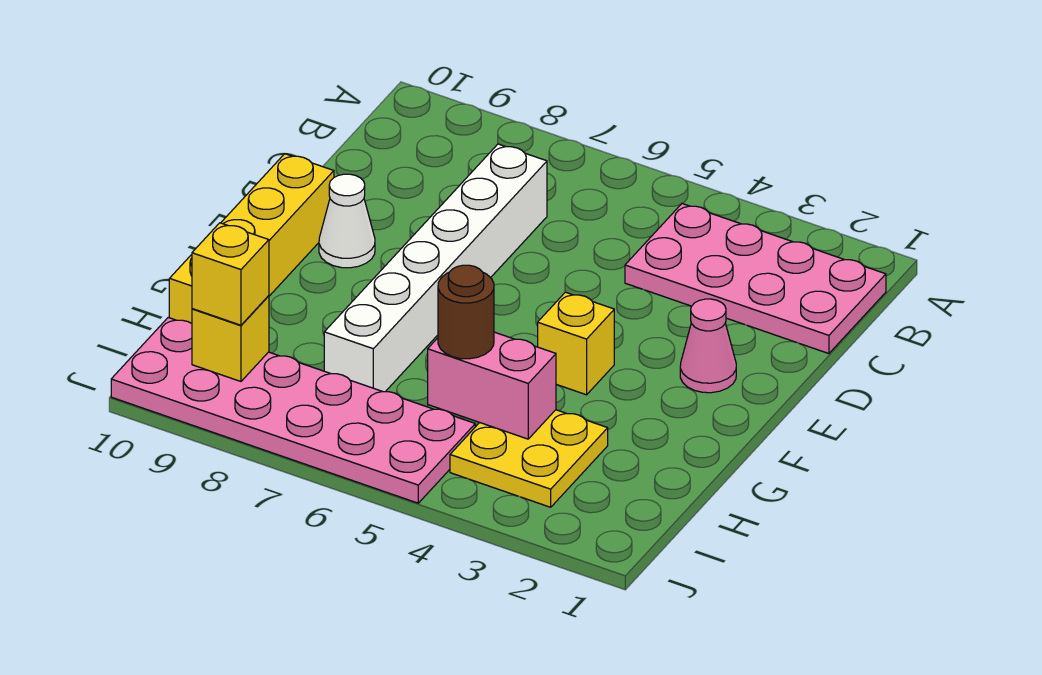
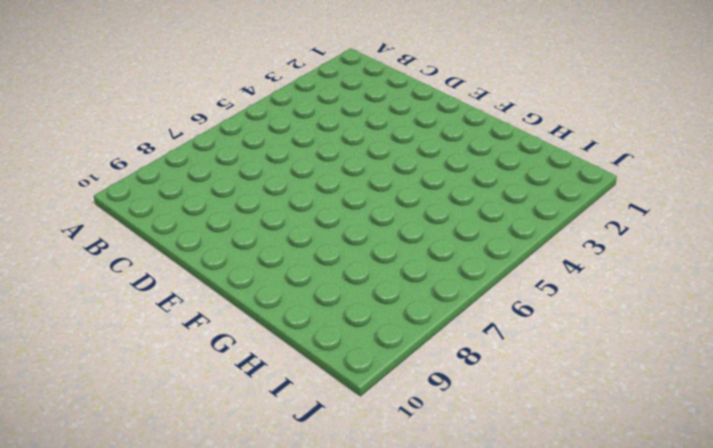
none -> pink plate B1:C4 level 1
none -> white brick C7:H7 level 1
none -> pink cone E2 level 1

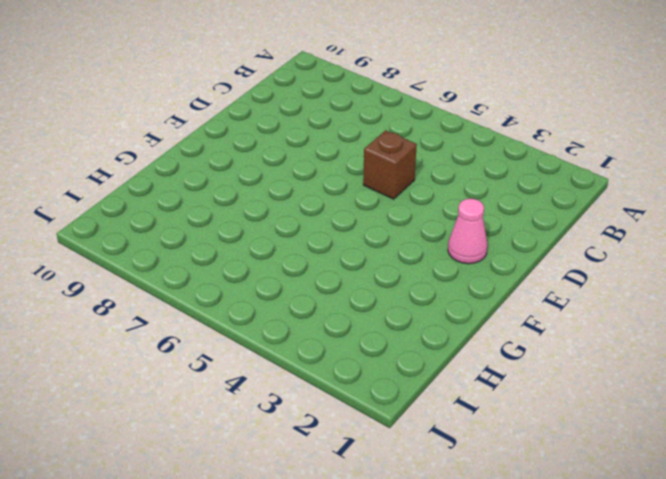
brown brick D5 level 1 -> none
none -> pink plate B1:C4 level 1
none -> white brick C7:H7 level 1
none -> white cone E9 level 1

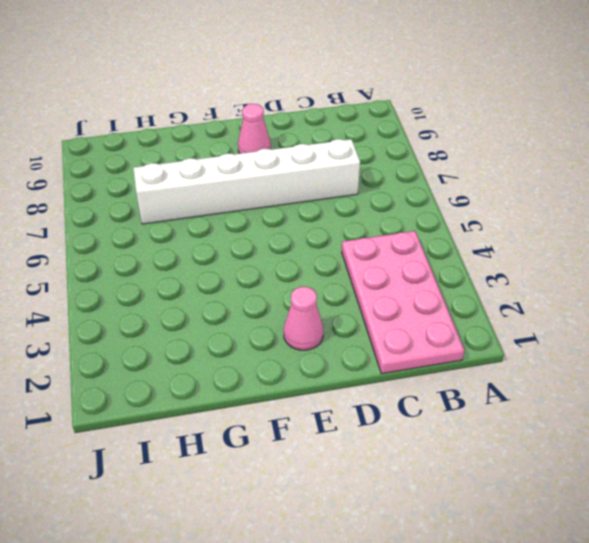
pink cone E9 level 1 -> white cone E9 level 1
none -> yellow brick E10:H10 level 1
none -> yellow brick F4 level 1
none -> yellow plate H3:I4 level 1

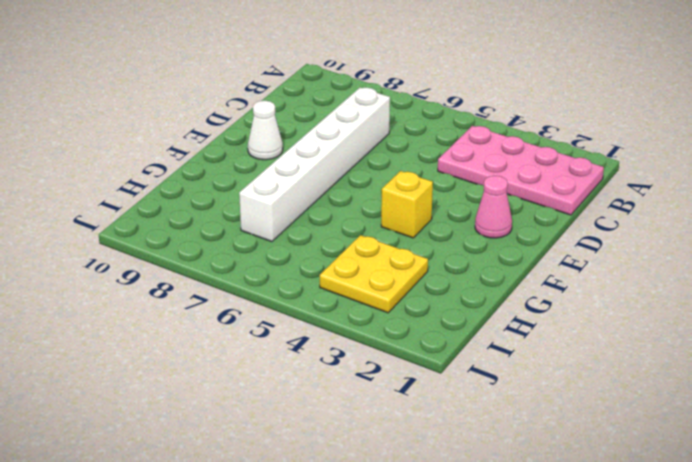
none -> yellow brick E10:H10 level 1
none -> pink plate I5:J10 level 1
none -> pink brick H4:H5 level 2

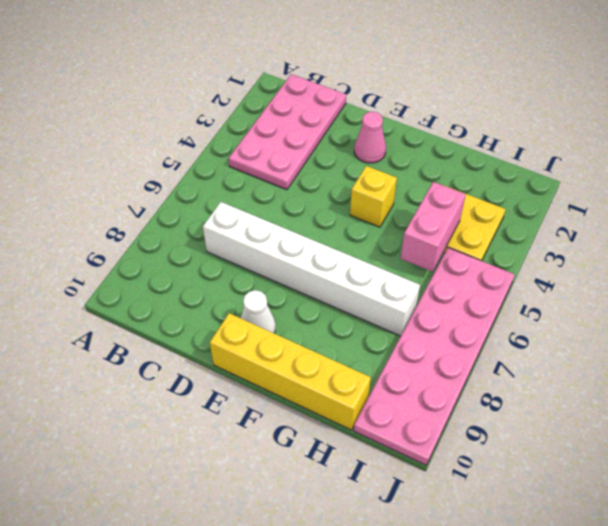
none -> yellow brick I9 level 2
none -> brown round brick H5 level 3
none -> yellow brick I9 level 3

